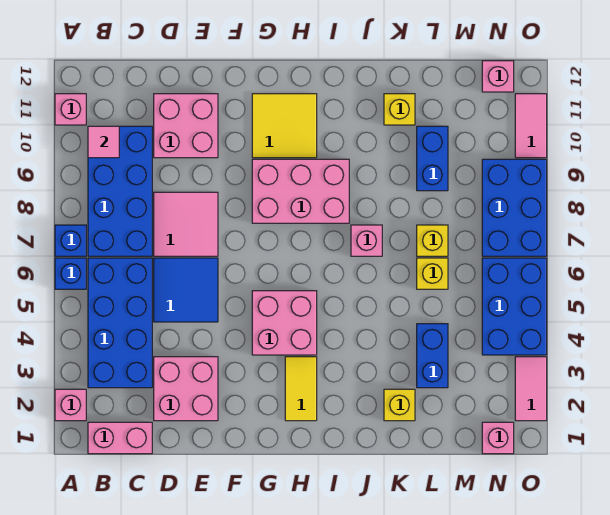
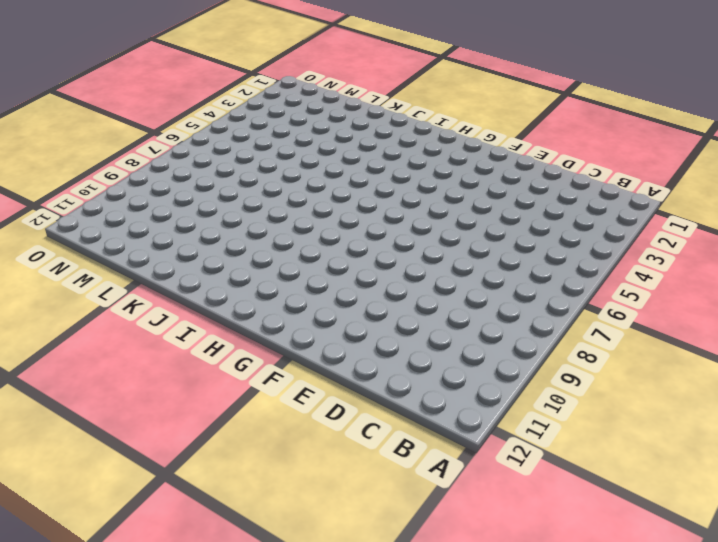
none -> pink brick A2 level 1
none -> blue brick A6 level 1
none -> blue brick A7 level 1

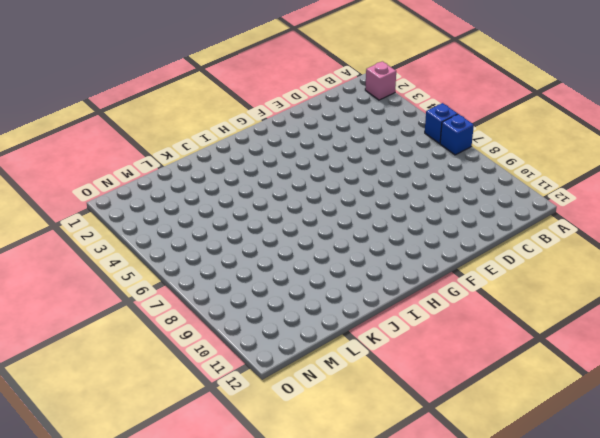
none -> pink brick A11 level 1
none -> pink brick B1:C1 level 1
none -> blue brick B3:C6 level 1

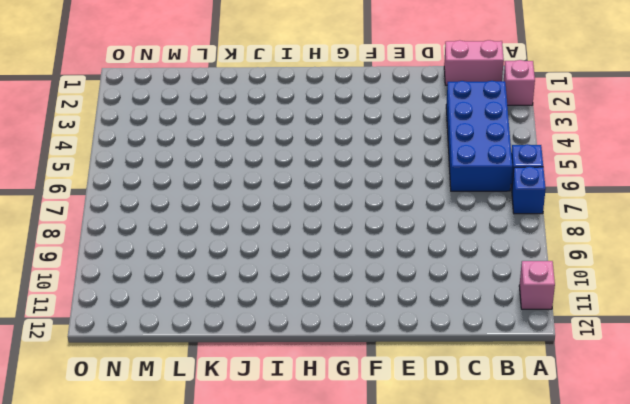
none -> blue brick B7:C10 level 1
none -> pink brick D2:E3 level 1
none -> blue tile D5:E6 level 1

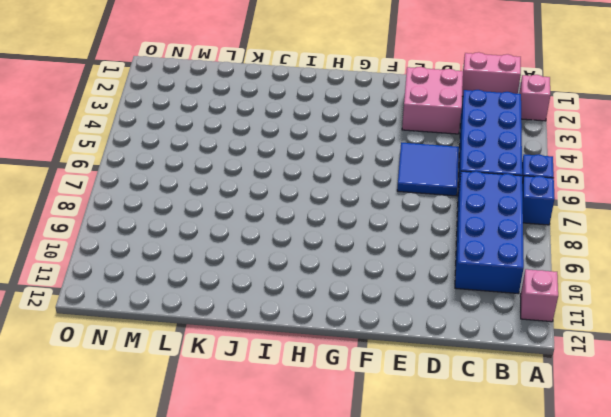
none -> pink tile D7:E8 level 1
none -> pink brick D10:E11 level 1
none -> pink brick G4:H5 level 1

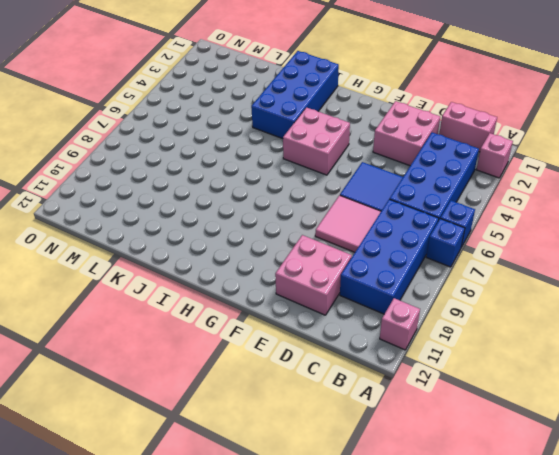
blue brick I1:J4 level 1 -> none
none -> pink brick G8:I9 level 1
none -> yellow tile G10:H11 level 1
none -> yellow tile H2:H3 level 1

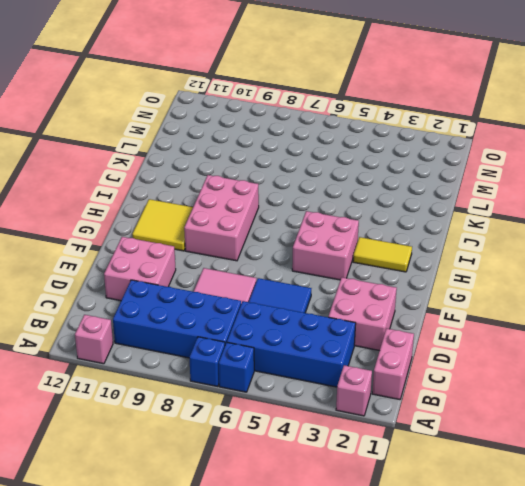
none -> pink brick J7 level 1
none -> yellow brick K2 level 1
none -> yellow brick K11 level 1

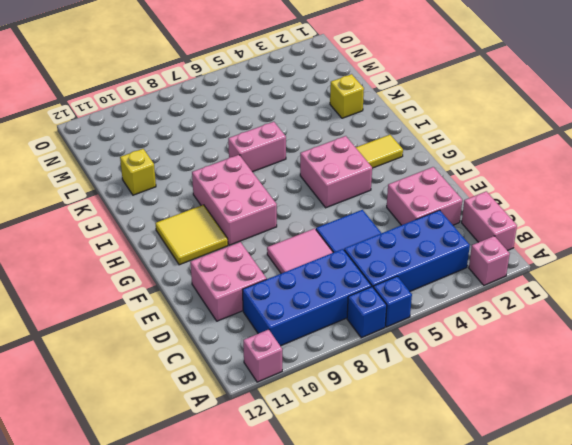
pink brick J6:J7 level 1 -> pink brick J7 level 1
none -> blue brick L3:L4 level 1
none -> yellow brick L6 level 1
none -> yellow brick L7 level 1

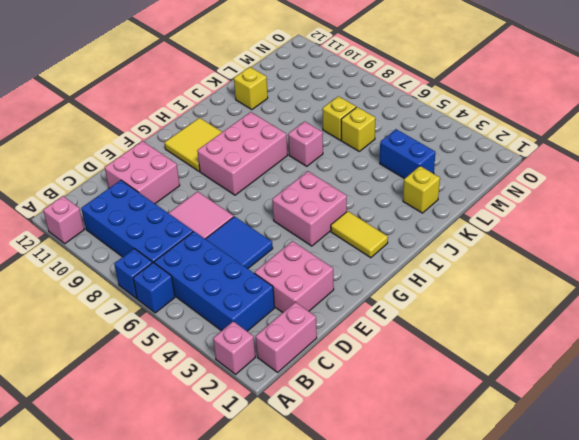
none -> blue brick L9:L10 level 1
none -> pink brick N1 level 1
none -> blue brick N4:O6 level 1

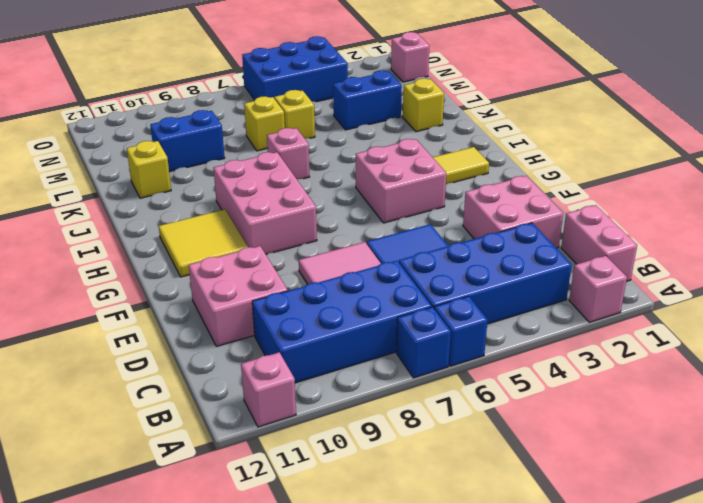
none -> blue brick N7:O9 level 1
none -> pink brick N12 level 1
none -> pink tile O2:O3 level 1

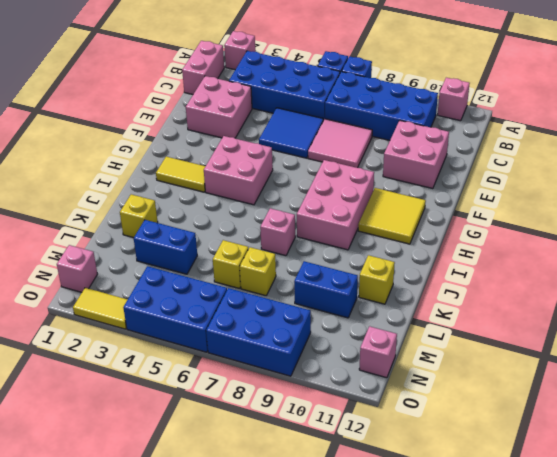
yellow tile O2:O3 level 1 -> pink tile O2:O3 level 1
none -> pink tile O10:O11 level 1
none -> pink tile B10 level 2

